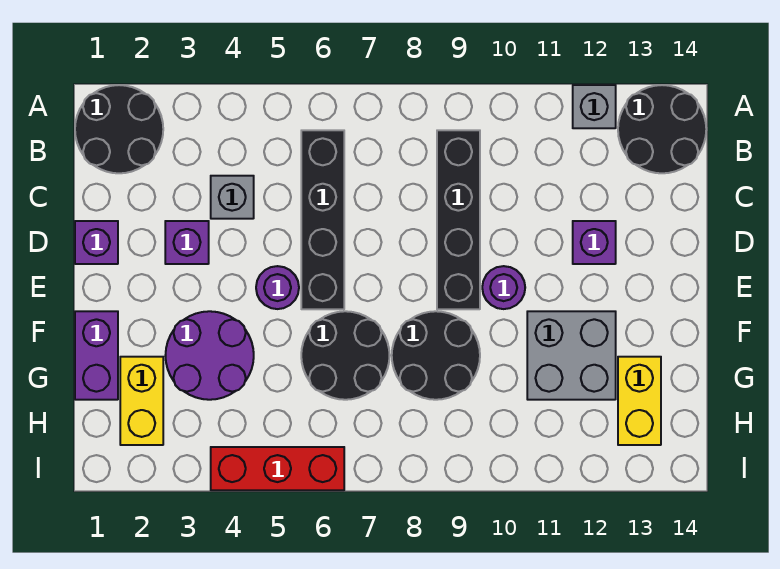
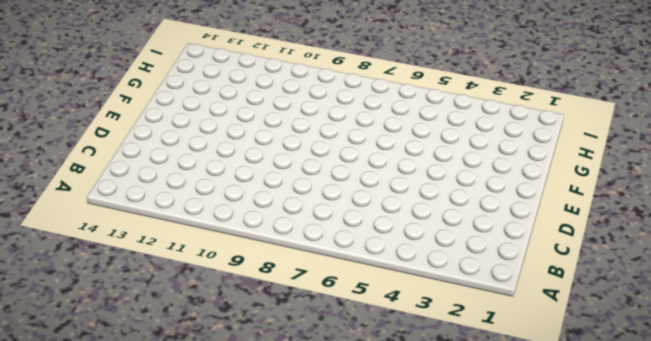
none -> black round brick A1:B2 level 1
none -> grey brick A12 level 1
none -> black round brick A13:B14 level 1

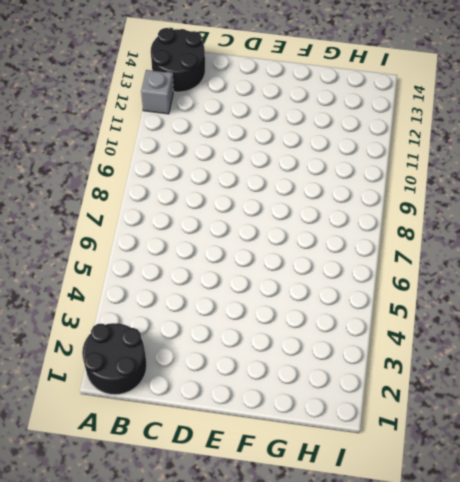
none -> black brick B6:E6 level 1
none -> black brick B9:E9 level 1
none -> grey brick C4 level 1

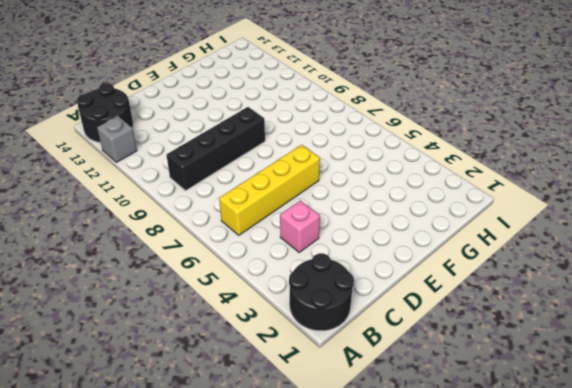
yellow brick B6:E6 level 1 -> black brick B6:E6 level 1
pink brick C4 level 1 -> grey brick C4 level 1
none -> purple brick D1 level 1
none -> purple brick D3 level 1
none -> purple brick D12 level 1

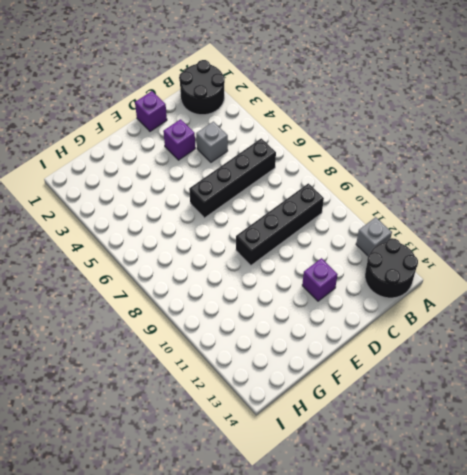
none -> purple round brick E5 level 1
none -> purple round brick E10 level 1
none -> purple brick F1:G1 level 1

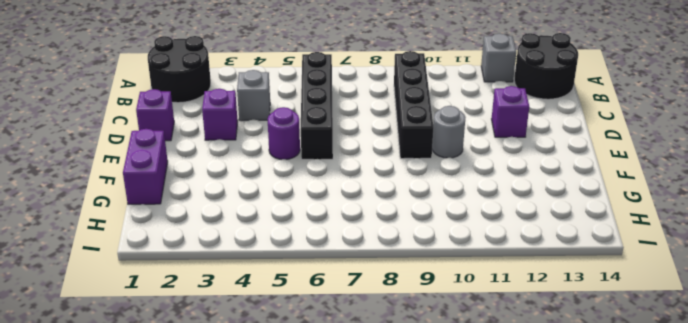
grey round brick E10 level 1 -> purple round brick E10 level 1
none -> purple round brick F3:G4 level 1
none -> black round brick F6:G7 level 1
none -> black round brick F8:G9 level 1

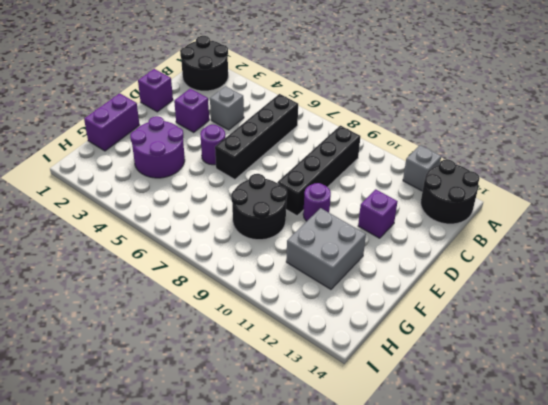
none -> black round brick F6:G7 level 1
none -> yellow brick G2:H2 level 1
none -> yellow brick G13:H13 level 1

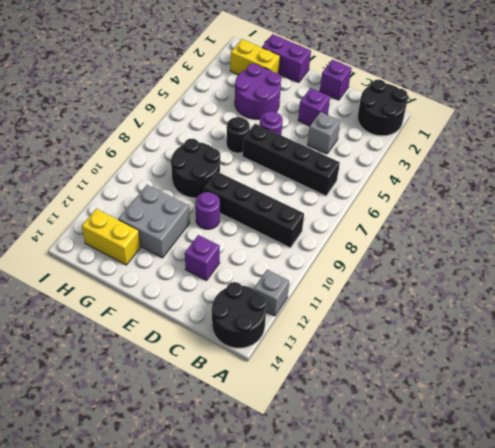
black round brick F6 level 1 -> black round brick F6:G7 level 1
none -> red brick I4:I6 level 1

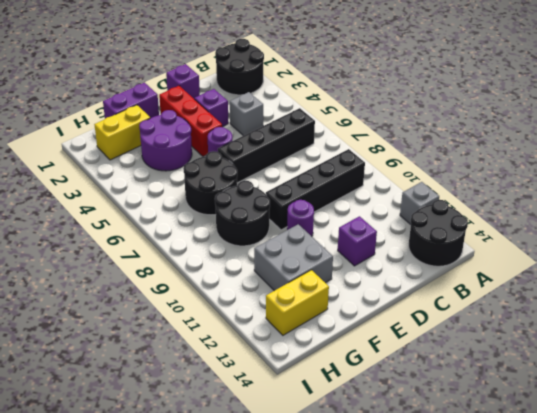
red brick E2:E4 level 1 -> red brick I4:I6 level 1

